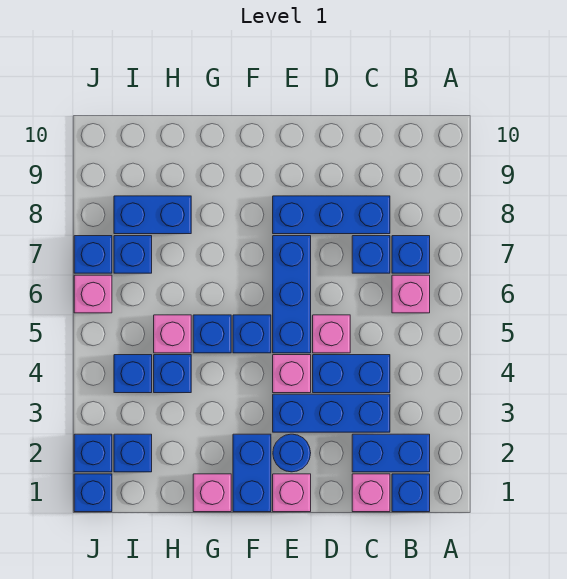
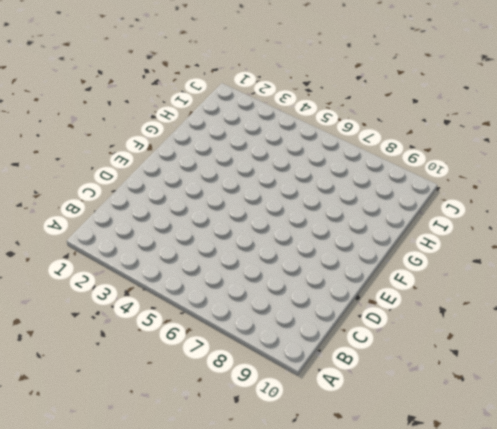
none -> blue brick B1 level 1
none -> blue brick B2:C2 level 1
none -> pink brick B6 level 1

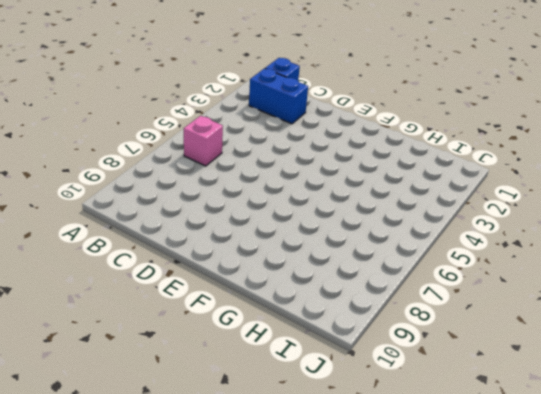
none -> blue brick B7 level 1
none -> pink brick C1 level 1
none -> blue brick C3:E3 level 1

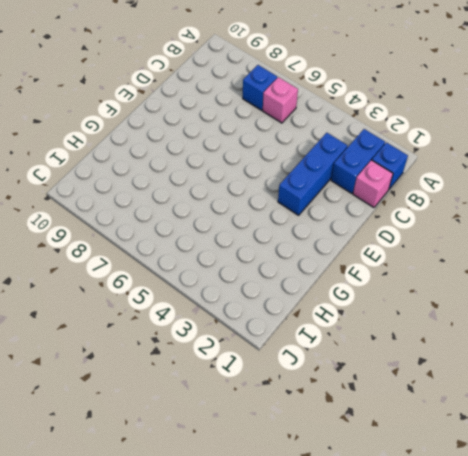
none -> blue brick C4:D4 level 1
none -> blue brick C7 level 1
none -> blue brick C8:E8 level 1

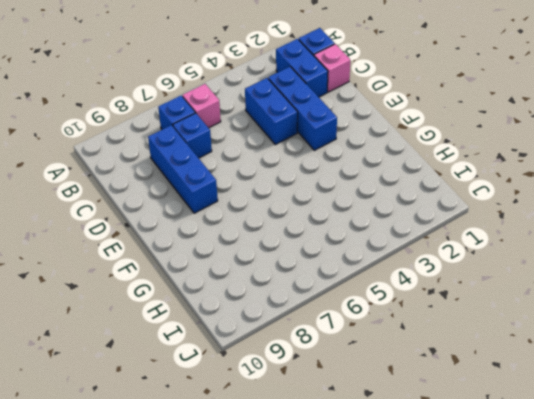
none -> pink brick D5 level 1
none -> pink brick E1 level 1
none -> blue round brick E2 level 1

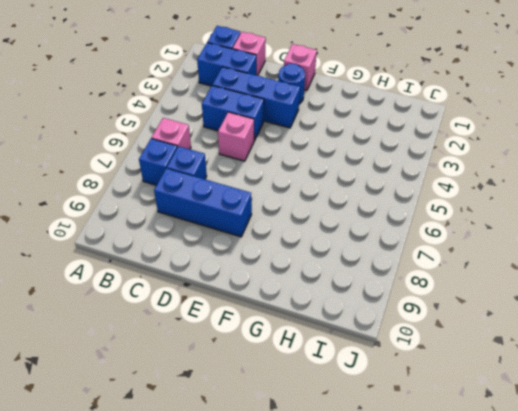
none -> pink brick E4 level 1
none -> blue brick E5:E7 level 1
none -> blue brick F1:F2 level 1

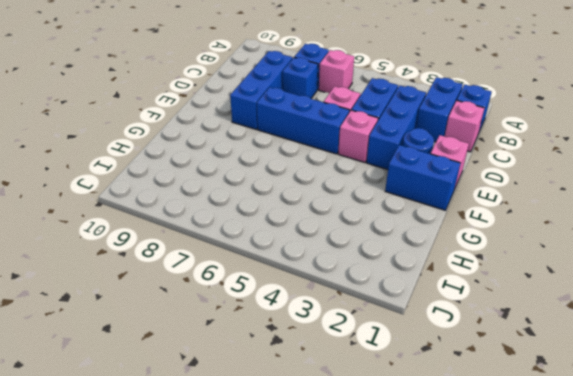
none -> blue brick F5 level 1
none -> pink brick G1 level 1
none -> blue brick G5 level 1

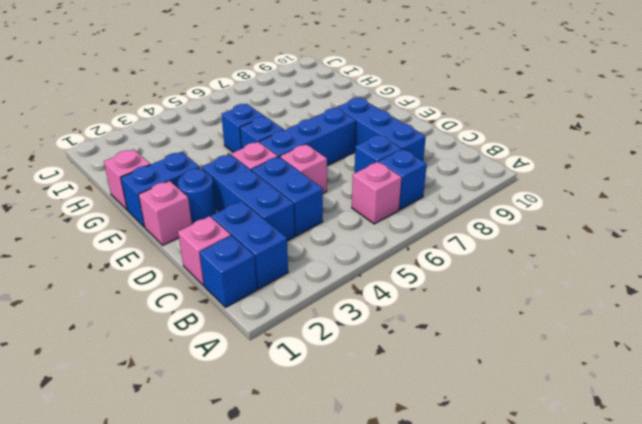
none -> blue brick H4 level 1
none -> pink brick H5 level 1
none -> blue brick H8:I8 level 1

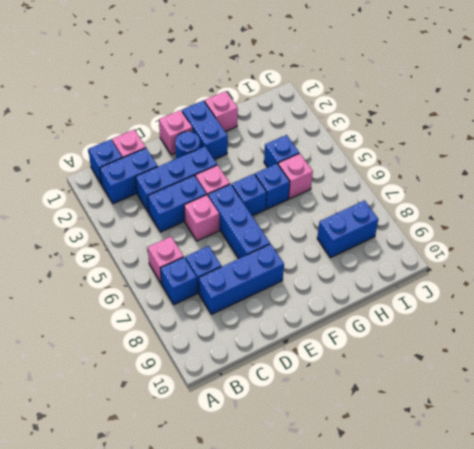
none -> blue brick I2 level 1
none -> blue brick I4 level 1
none -> blue brick I7 level 1

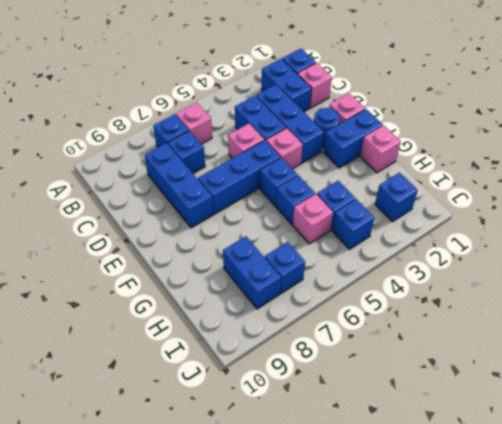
none -> blue brick J1 level 1
none -> blue brick J2 level 1
none -> pink brick J6 level 1

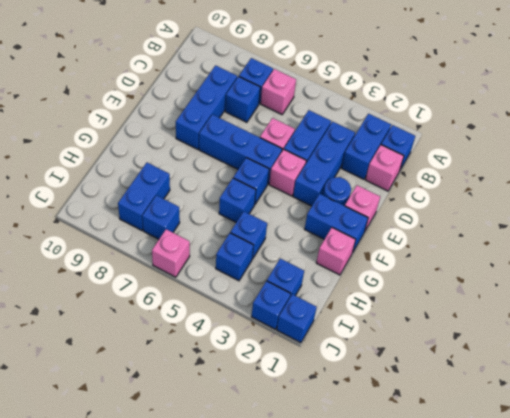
none -> pink brick H5 level 1
none -> blue brick J7 level 1

